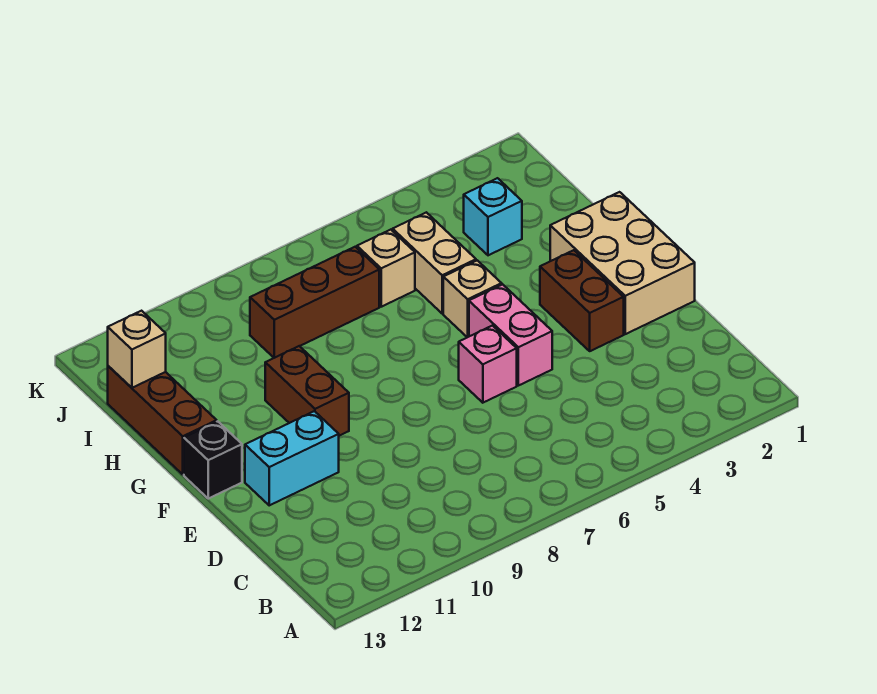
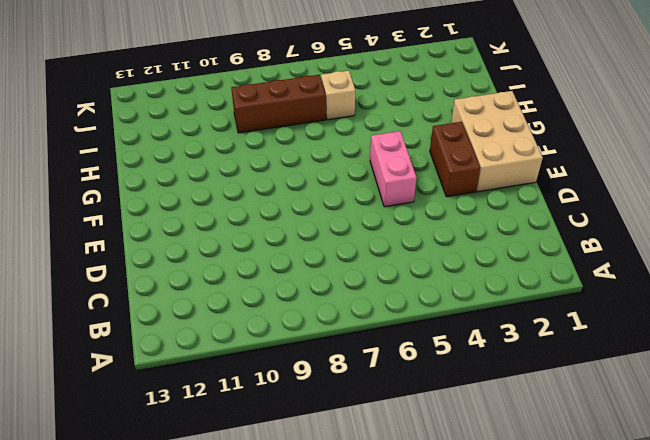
none -> pink brick E6 level 1
none -> cyan brick E11:E12 level 1
none -> brown brick F10:G10 level 1

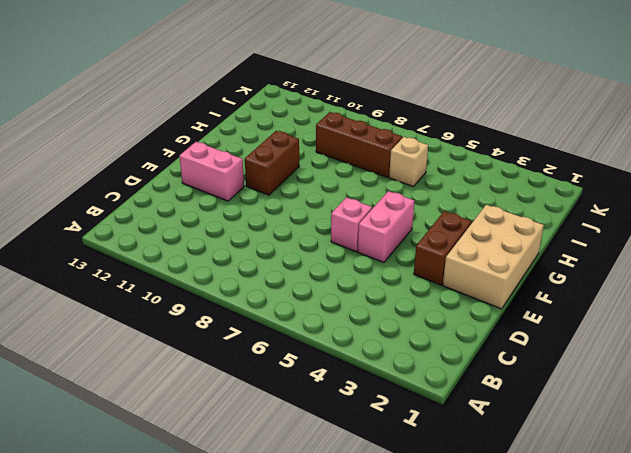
pink brick E11:E12 level 1 -> cyan brick E11:E12 level 1
none -> black brick F13 level 1
none -> tan brick G5 level 1
none -> brown brick G13:I13 level 1

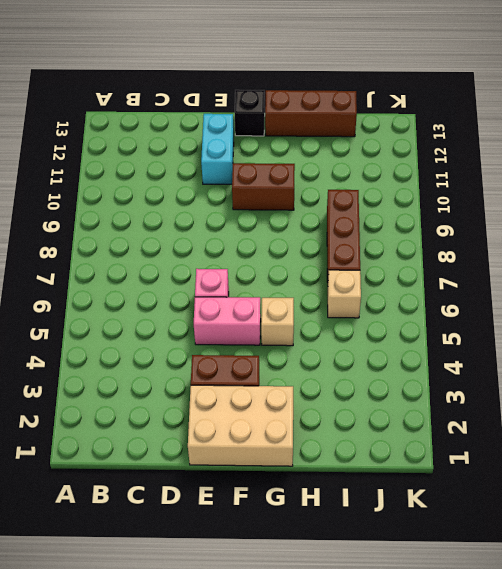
none -> tan brick H5:I5 level 1
none -> cyan brick I3 level 1
none -> tan brick I13 level 2

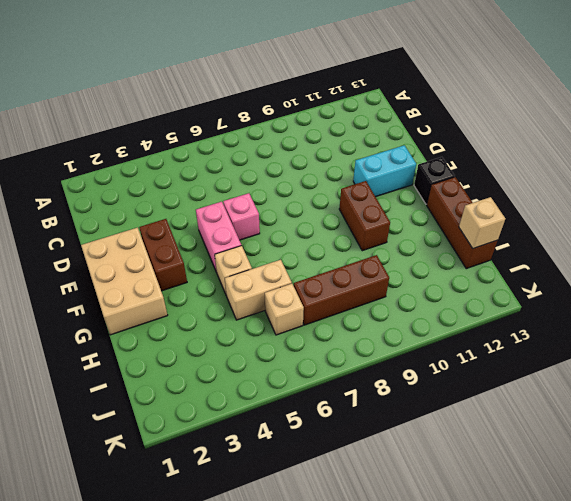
tan brick H5:H6 level 1 -> tan brick H5:I5 level 1
none -> cyan brick I3 level 1

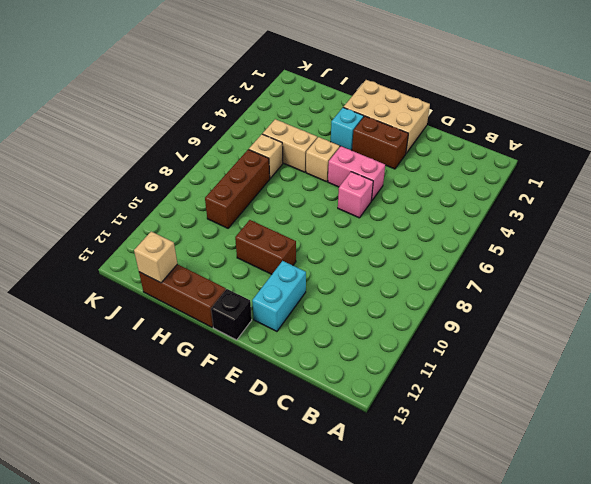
cyan brick G3 level 1 -> cyan brick I3 level 1

